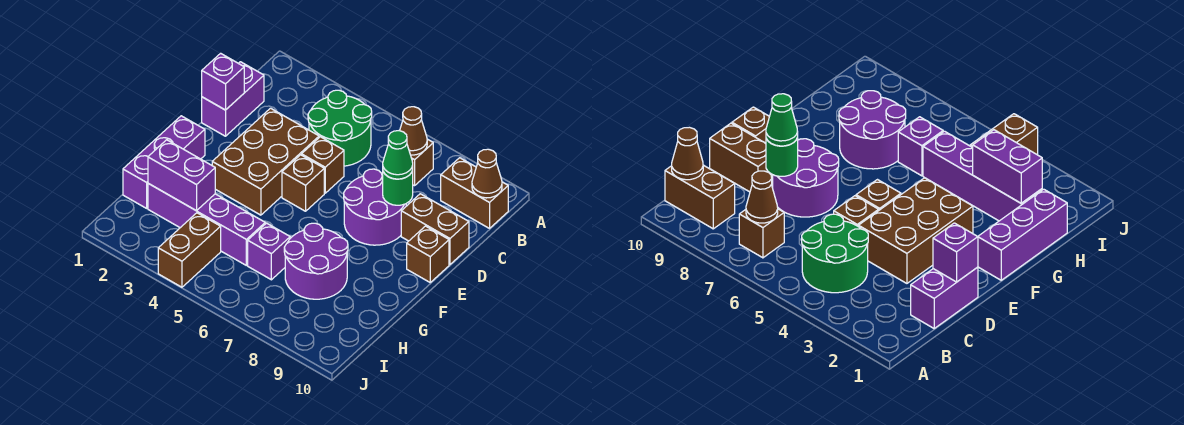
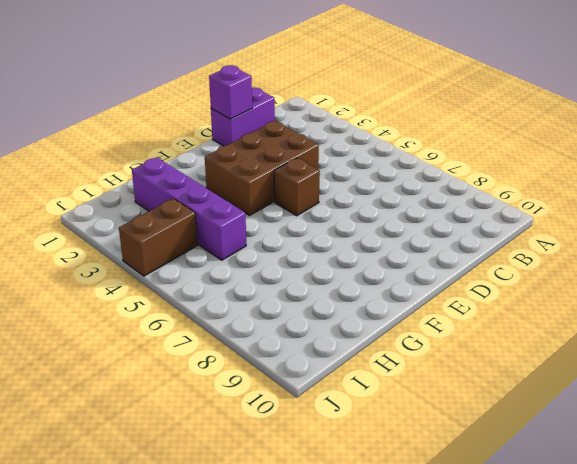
none -> green round brick B4:C5 level 1
none -> brown brick B7 level 1
none -> brown brick B9:B10 level 1

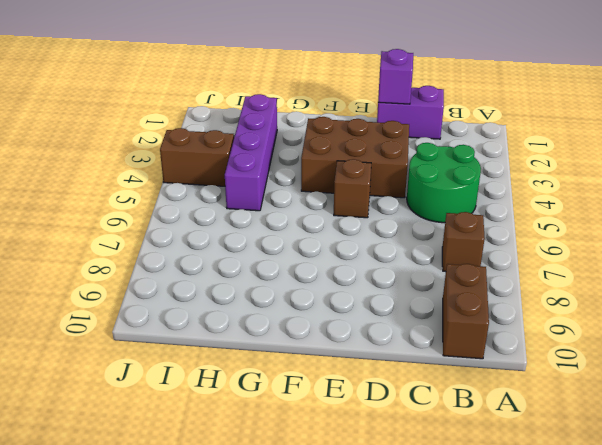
none -> brown brick D5 level 1
none -> purple round brick D7:E8 level 1
none -> brown brick D9:D10 level 1

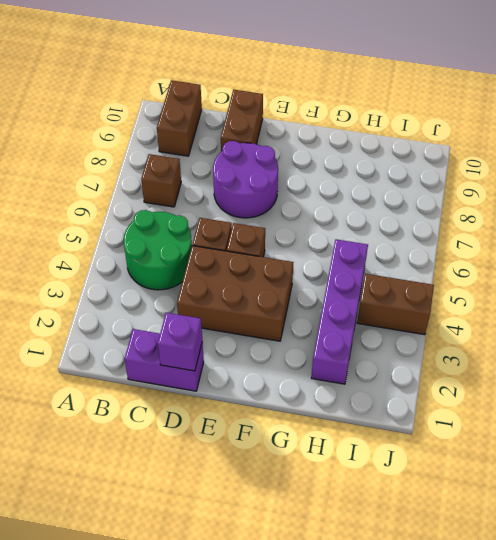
none -> brown brick E10 level 1
none -> purple brick F1:H1 level 1
none -> purple round brick G7:H8 level 1

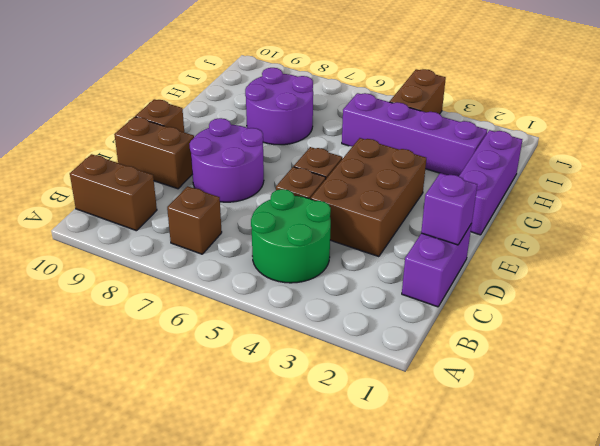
none -> purple brick H6 level 1
none -> brown cone B7 level 2
none -> brown cone B10 level 2

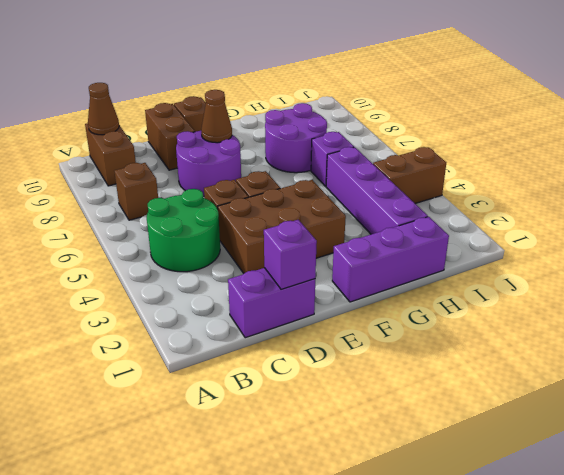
brown cone E8 level 2 -> brown cone B7 level 2
none -> green round brick D8 level 2
none -> purple brick H2:H3 level 2
none -> green cone D8 level 3

